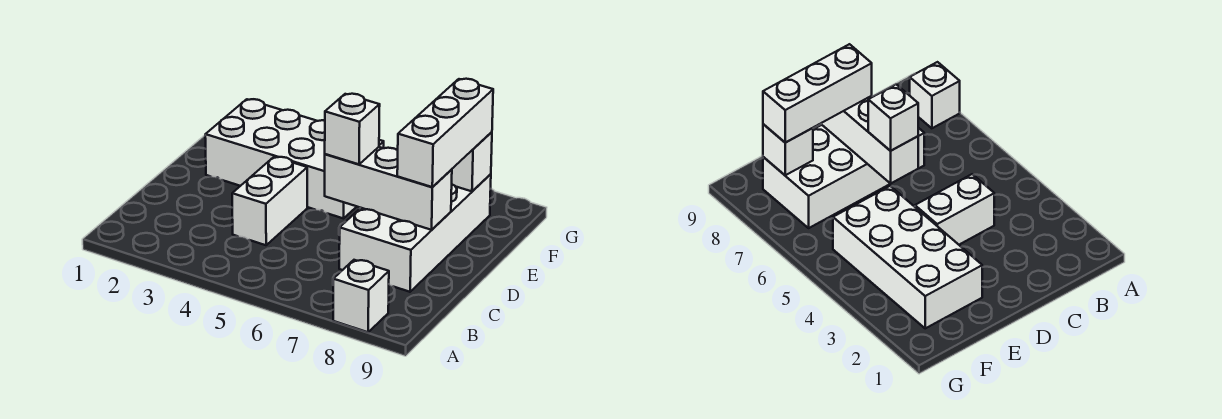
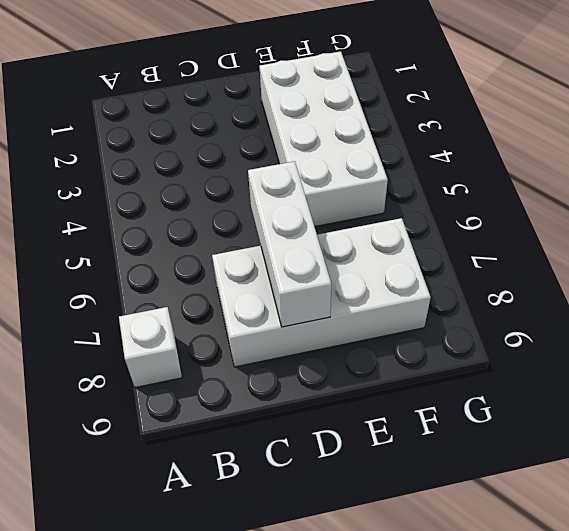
none -> white brick C4:D4 level 1
none -> white brick F8 level 2

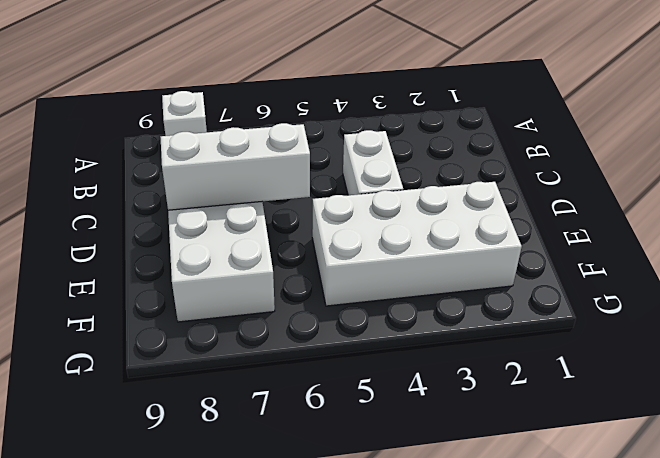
none -> white brick F8 level 2
none -> white brick D6 level 3

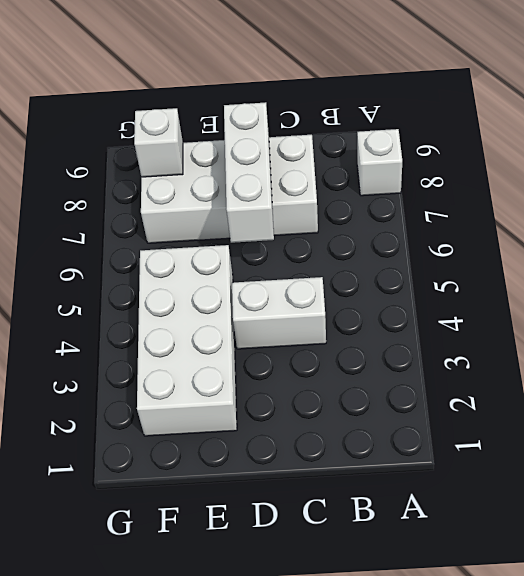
none -> white brick D6 level 3
none -> white brick D8:F8 level 3

